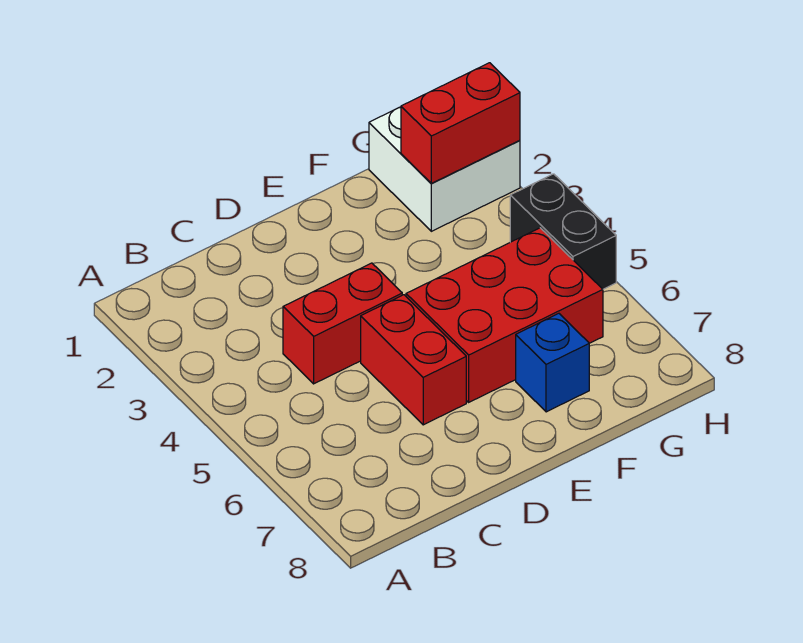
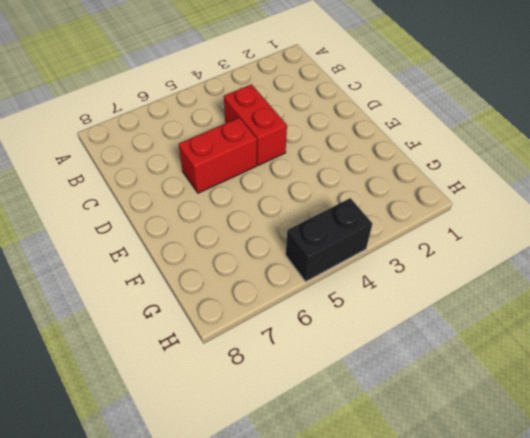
none -> red brick E5:G6 level 1
none -> blue brick F7 level 1

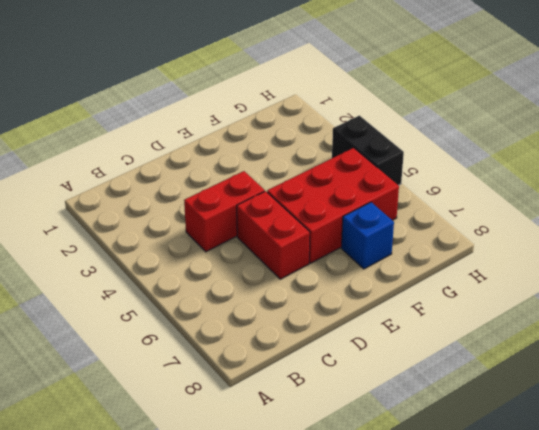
none -> white brick G1:H2 level 1
none -> red brick G2:H2 level 2

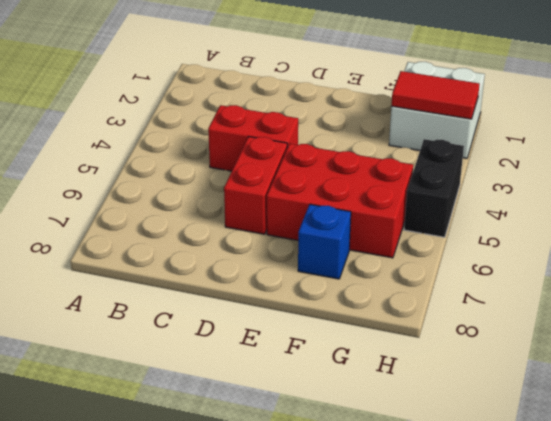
red tile G2:H2 level 2 -> red brick G2:H2 level 2

